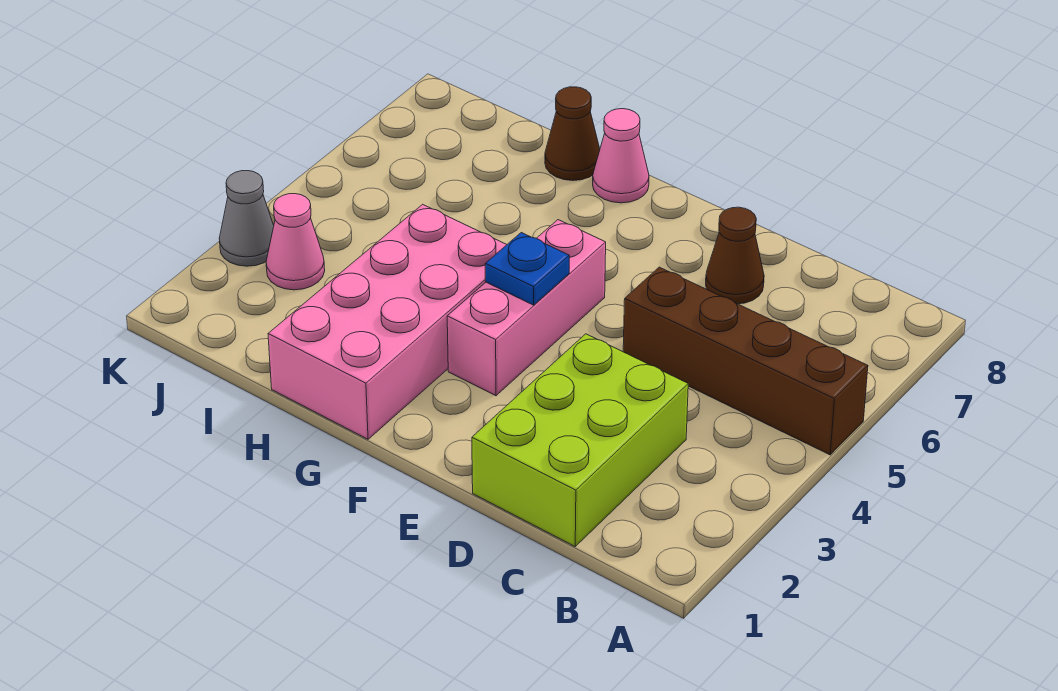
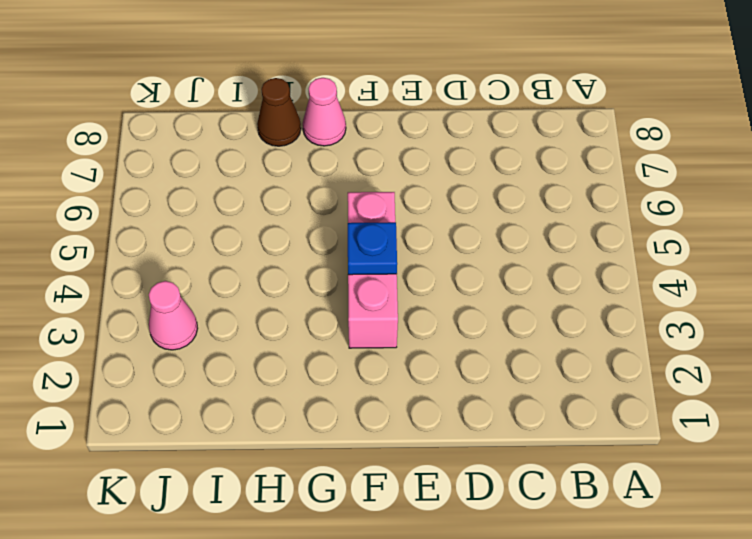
none -> brown brick A5:D5 level 1
none -> lime brick C1:D3 level 1

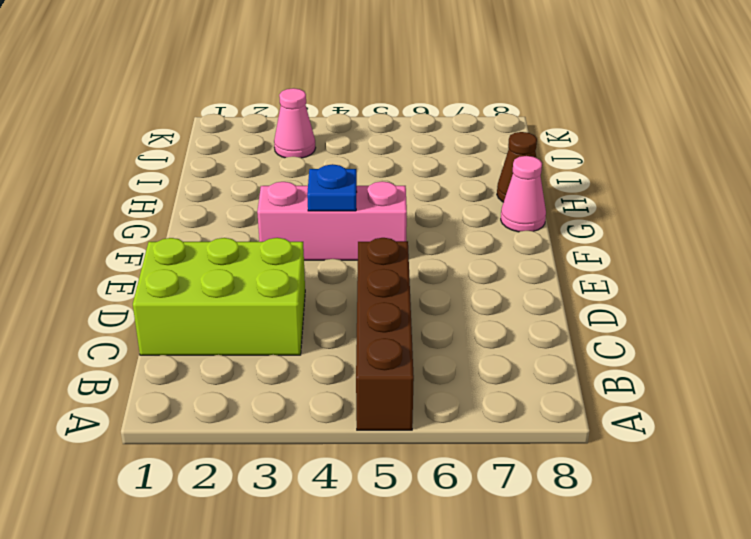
none -> brown cone D7 level 1
none -> pink brick G1:H4 level 1

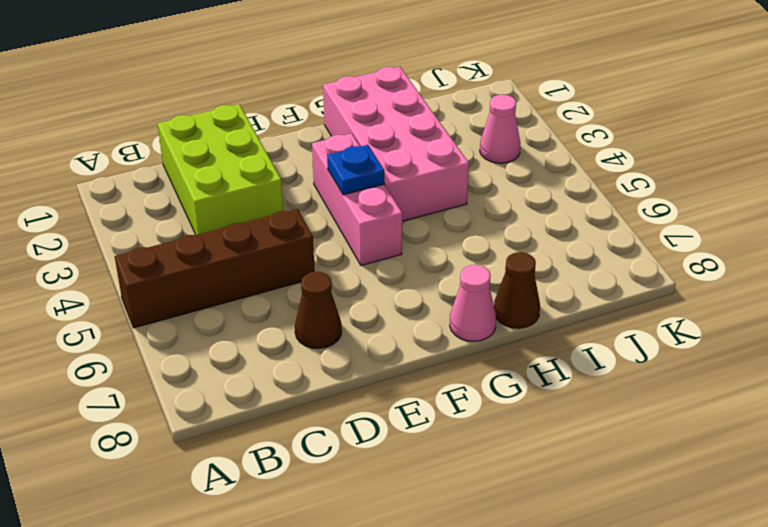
none -> grey cone K3 level 1

